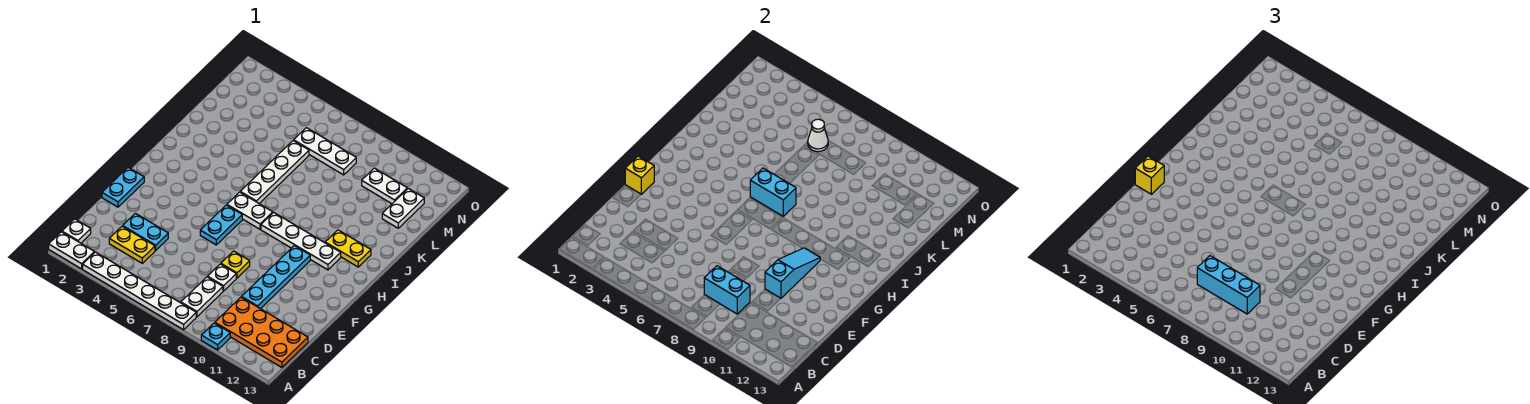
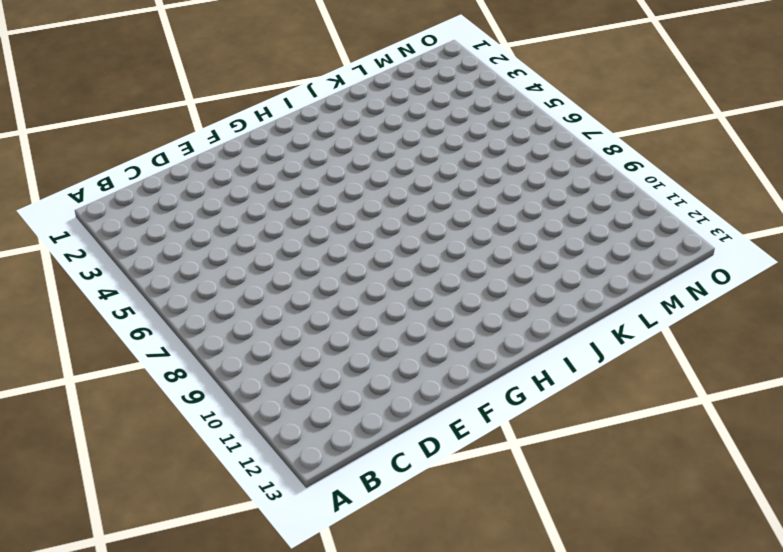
none -> white plate A1:A2 level 1
none -> white plate A3:A8 level 1
none -> cyan plate A10 level 1

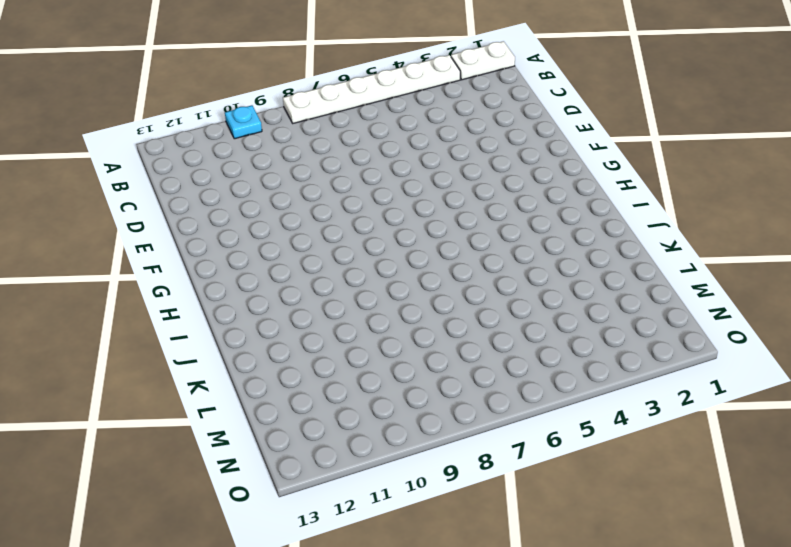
none -> white plate B1 level 1
none -> white plate B8:C8 level 1
none -> orange plate B10:C13 level 1

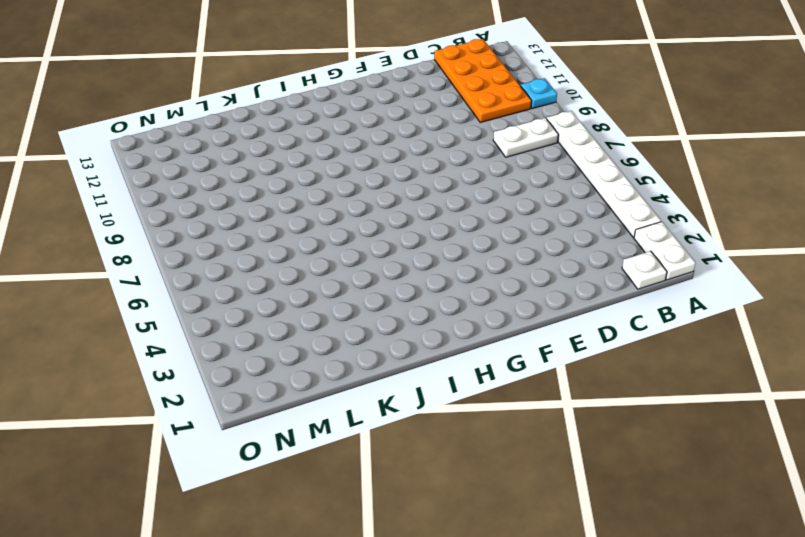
none -> yellow plate C3:C4 level 1
none -> cyan plate D3:D4 level 1
none -> white plate D8 level 1

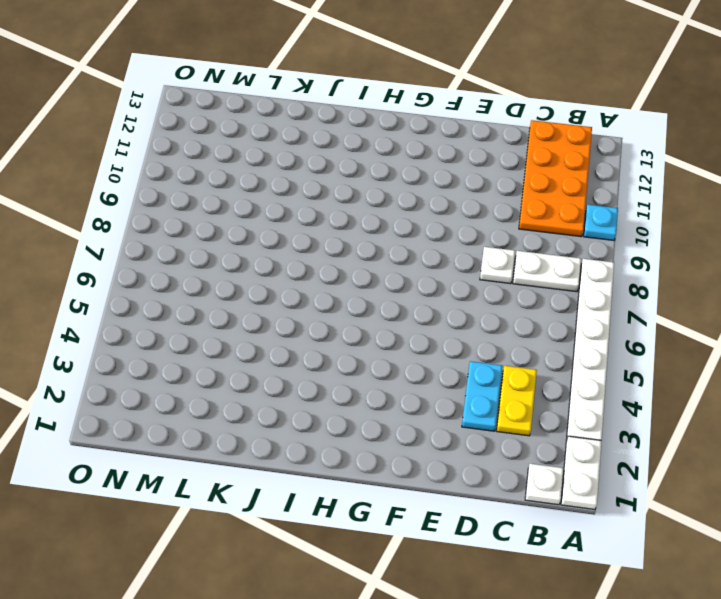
none -> cyan plate D10:G10 level 1
none -> cyan plate E1:F1 level 1
none -> yellow plate E8 level 1

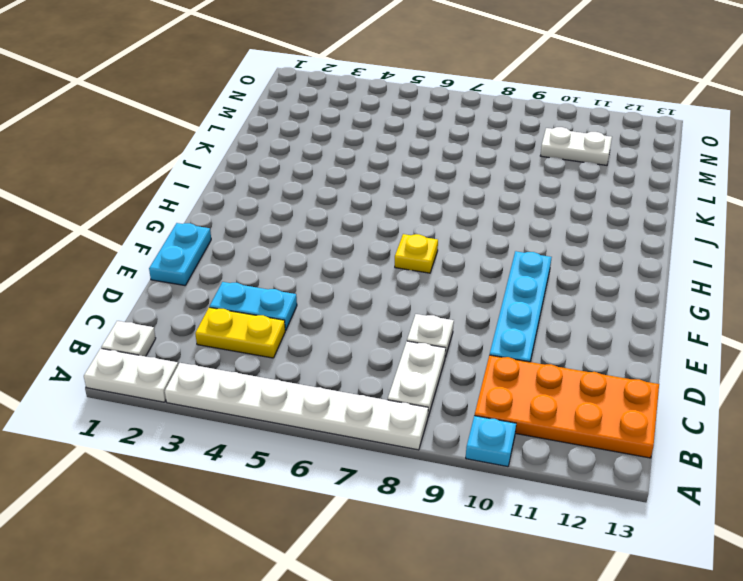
yellow plate G7 level 1 -> yellow plate E8 level 1
none -> cyan plate F6:G6 level 1
none -> white plate H6:H7 level 1
none -> white plate H8:H11 level 1

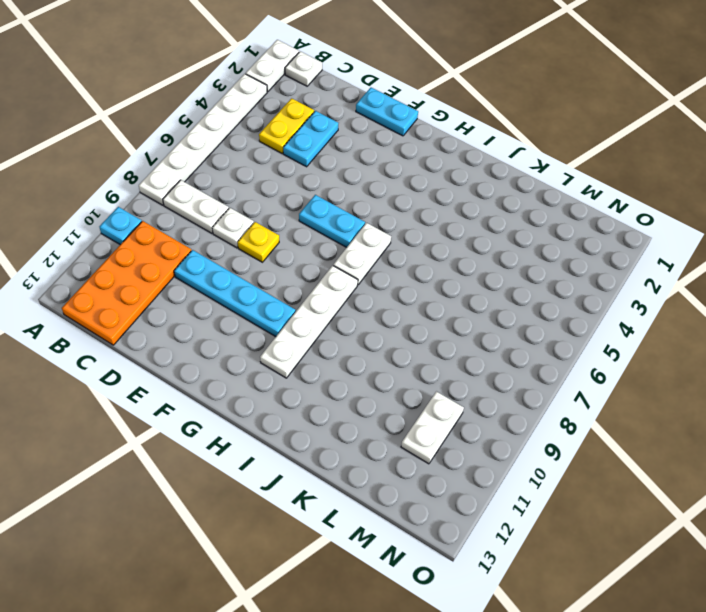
none -> white plate I6:L6 level 1
none -> yellow plate I11:I12 level 1
none -> white plate L12:M12 level 1

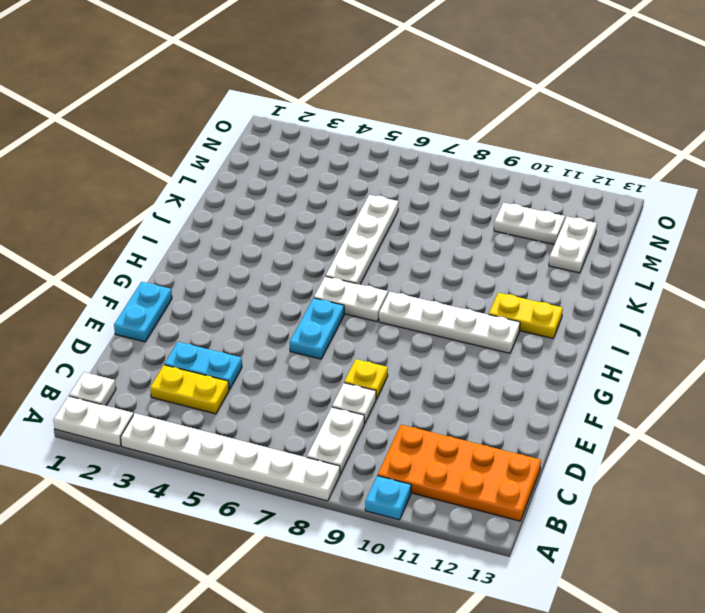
none -> cyan plate D10:G10 level 1
none -> white plate M6:M8 level 1
none -> cyan brick C8:C9 level 2

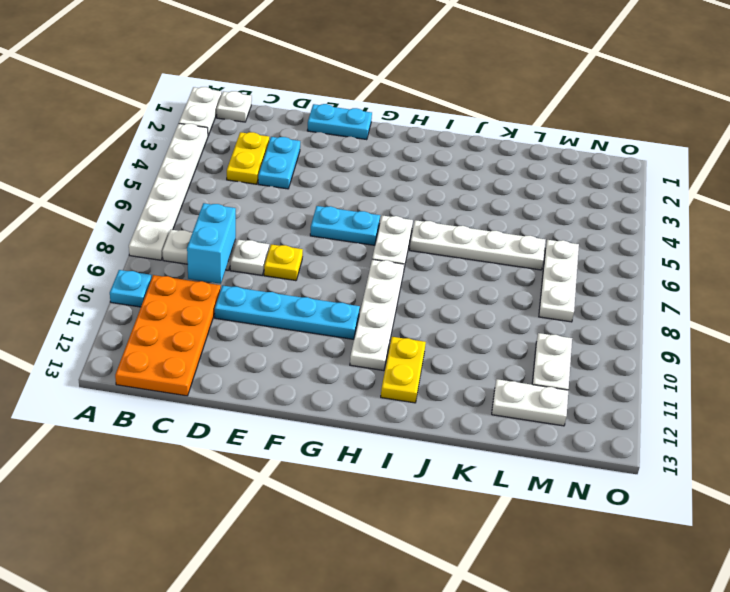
none -> cyan slope E10:G10 level 2 top E
none -> yellow brick F1 level 2
none -> cyan brick I6:I7 level 2

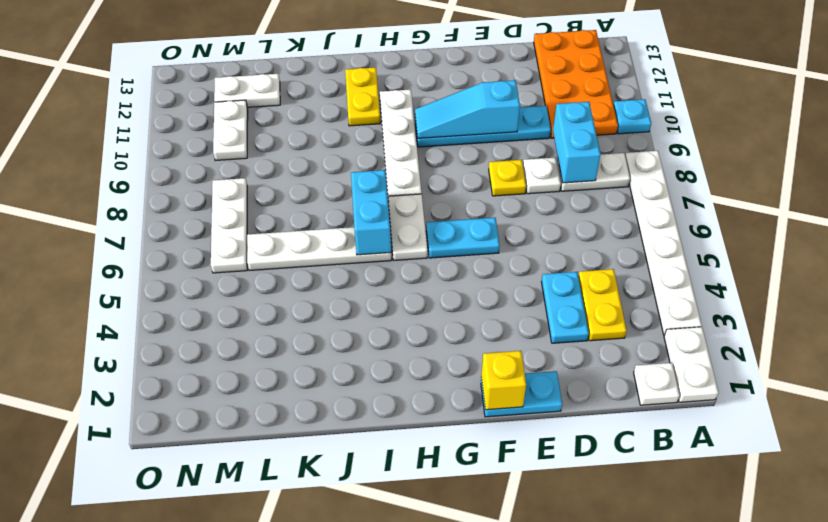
none -> white cone M6 level 2
none -> cyan brick C7:C9 level 3
none -> yellow brick F1 level 3

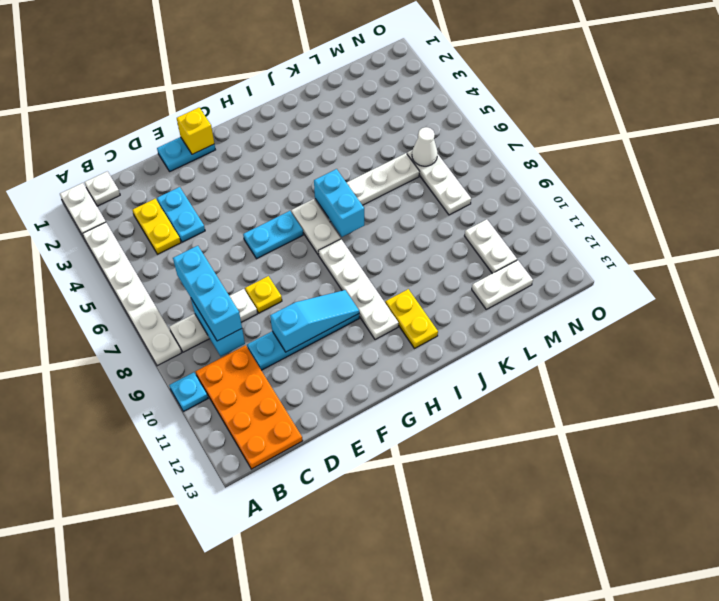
none -> yellow brick F1 level 3

